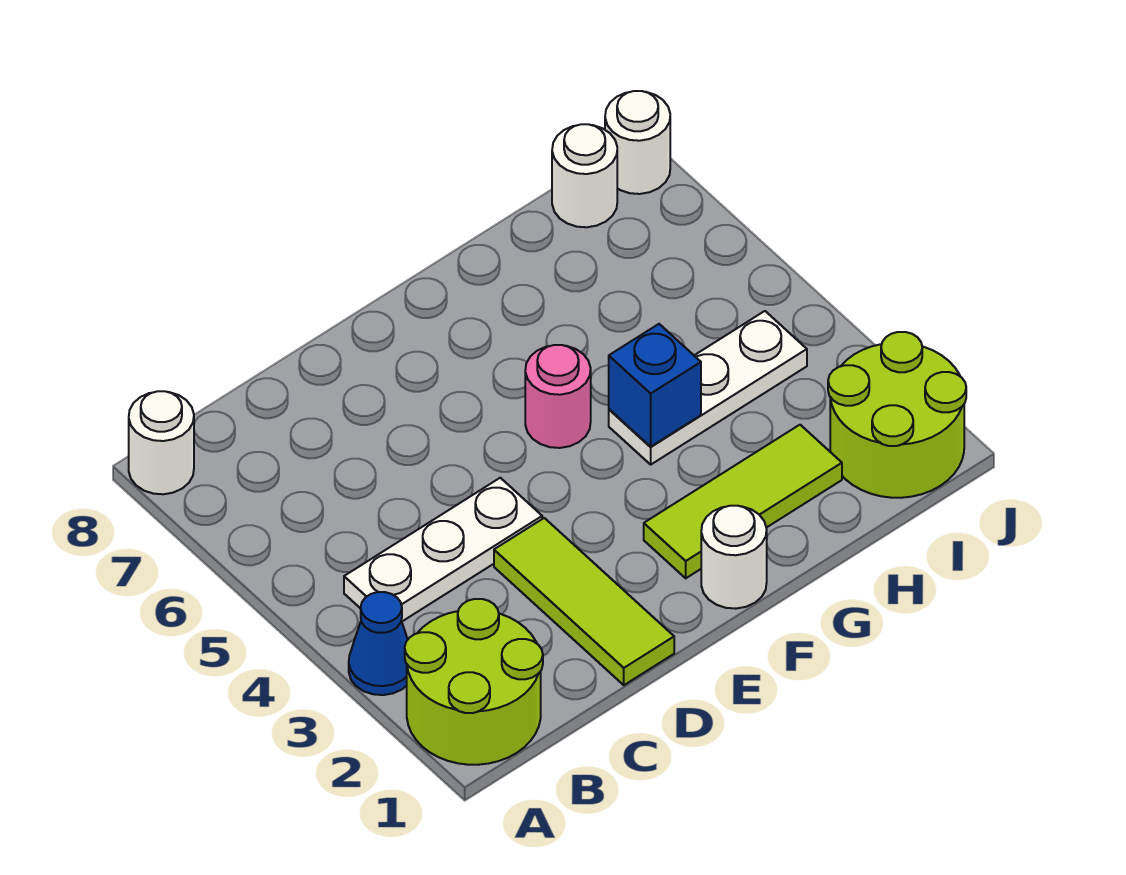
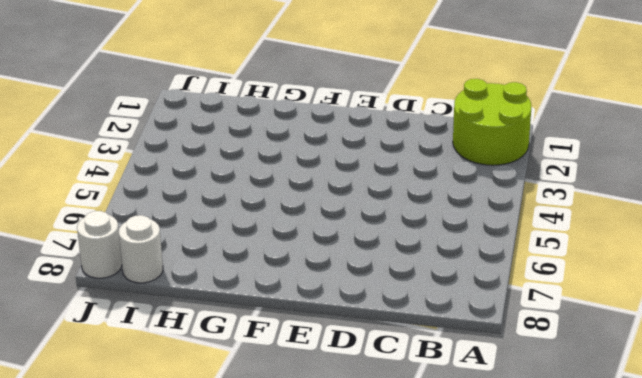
none -> blue cone A3 level 1
none -> white round brick A8 level 1
none -> white plate B4:D4 level 1

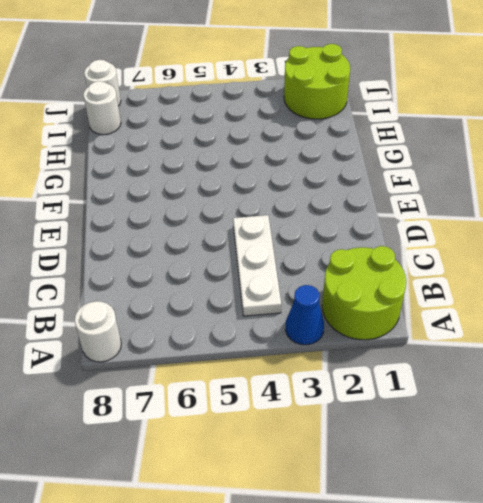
none -> lime tile D1:D3 level 1
none -> white round brick F1 level 1
none -> lime tile F2:H2 level 1

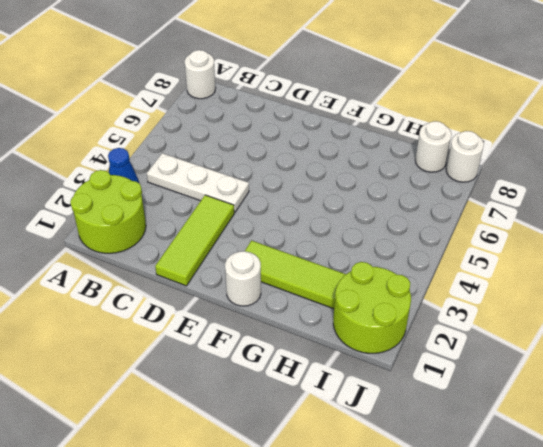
none -> pink round brick F5 level 1
none -> white plate G4:I4 level 1
none -> blue brick G4 level 2

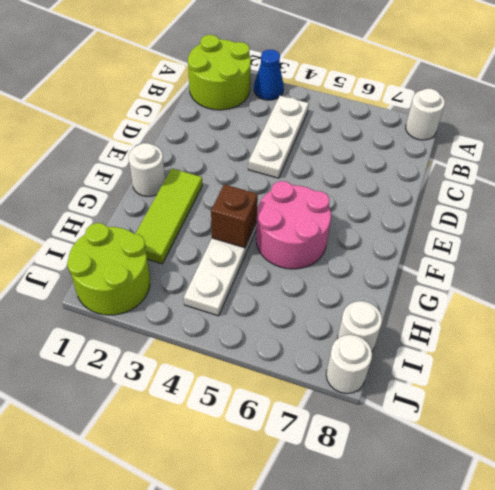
pink round brick F5:G6 level 1 -> pink round brick F5 level 1
brown brick G4 level 2 -> blue brick G4 level 2
none -> lime tile D1:D3 level 1

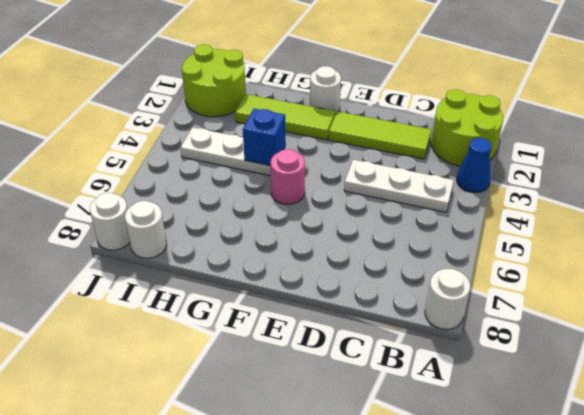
lime tile C2:E2 level 1 -> lime tile D1:D3 level 1

